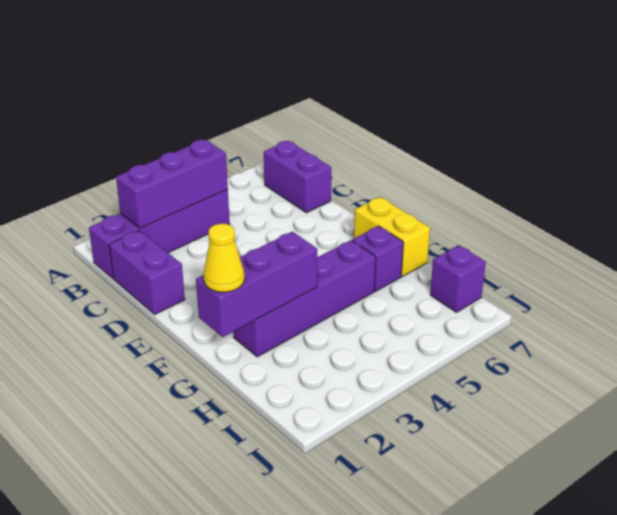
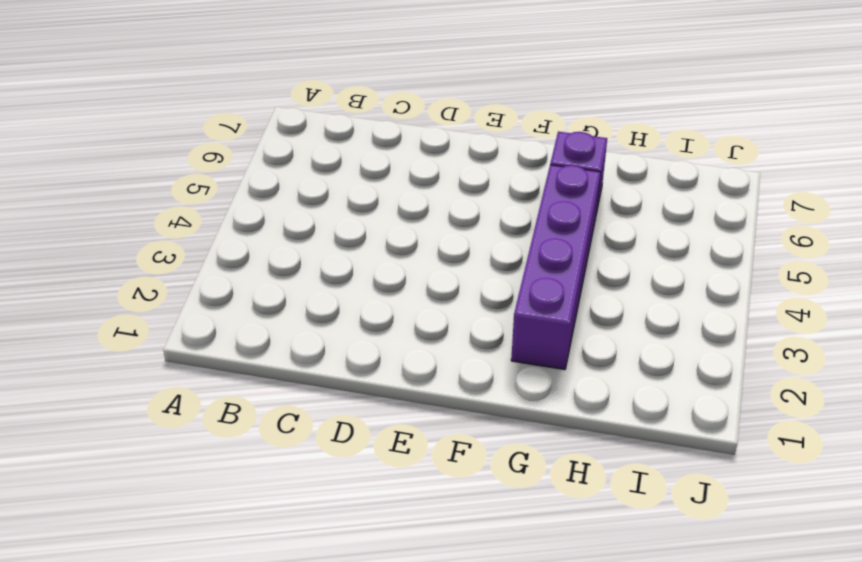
none -> purple brick B1:B4 level 1
none -> purple brick B7:C7 level 1

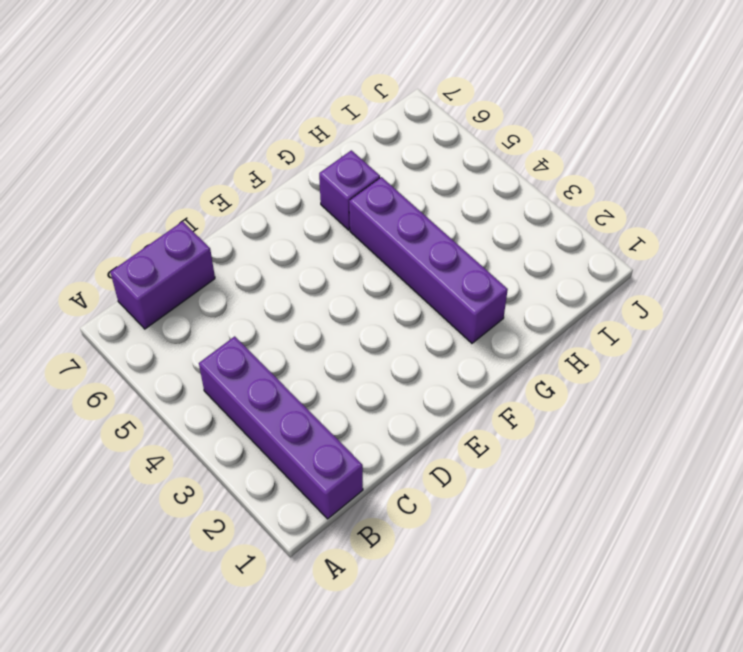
none -> purple brick C1:D1 level 1
none -> yellow brick F7:G7 level 1

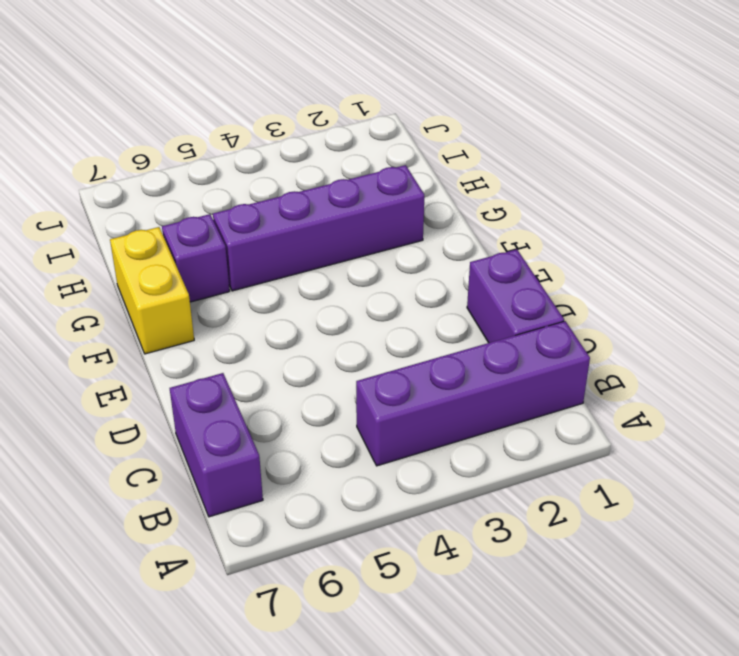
none -> purple brick I7 level 1
none -> purple brick B2:B4 level 2

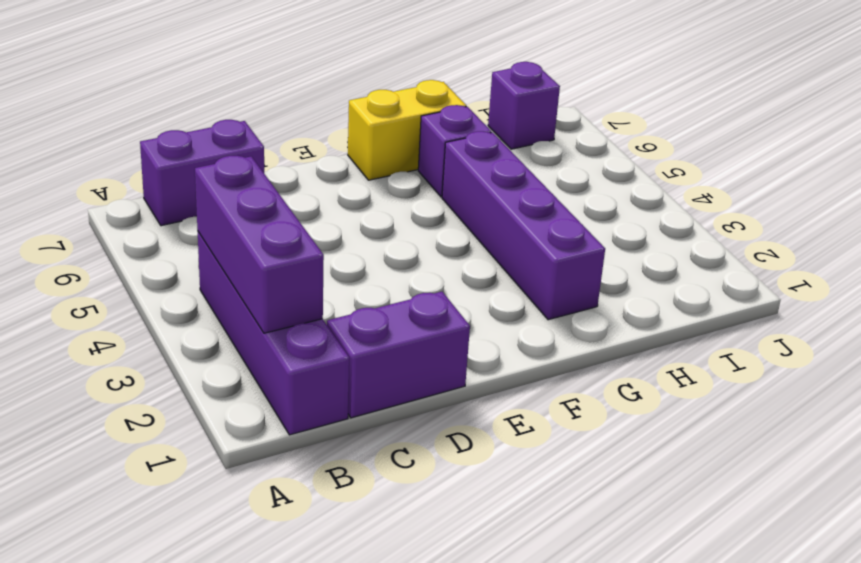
none -> purple brick G1:G3 level 2
none -> yellow cone G1 level 3

